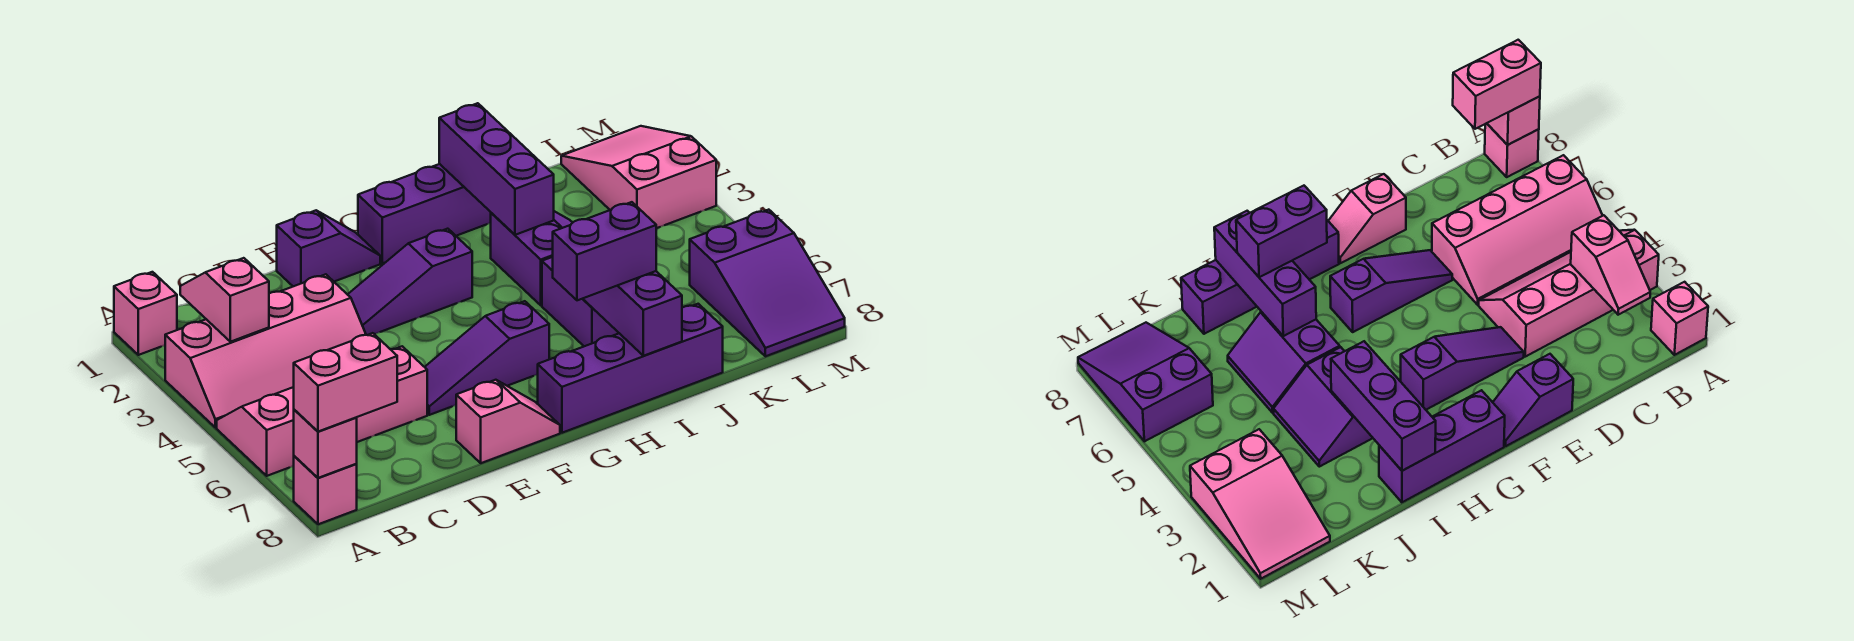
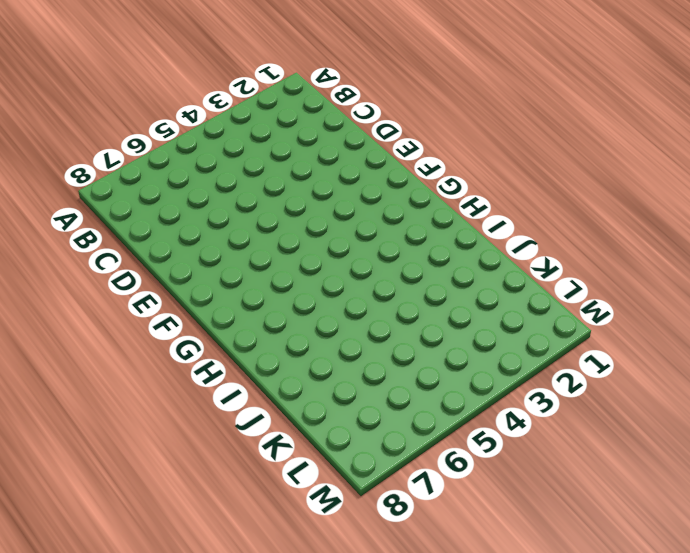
none -> pink brick A1 level 1
none -> pink slope A3:D4 level 1 top 3
none -> pink slope A5:D6 level 1 top 6

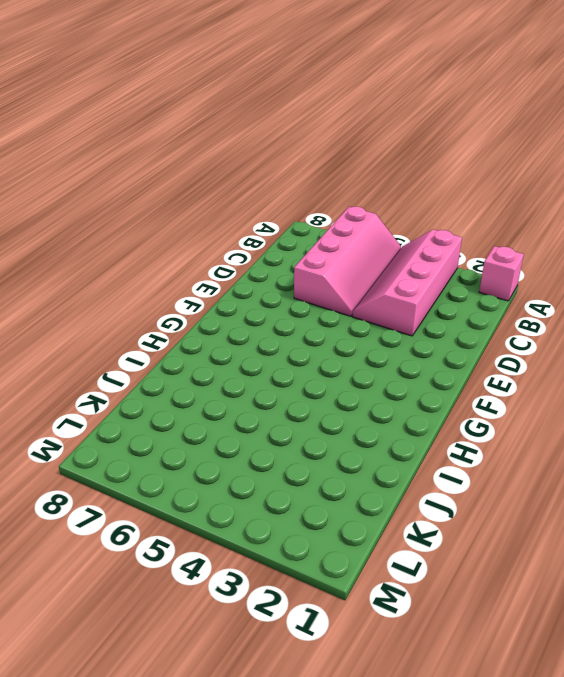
none -> pink brick A8 level 1
none -> purple slope E1:F1 level 1 top E
none -> purple slope E3:G3 level 1 top G

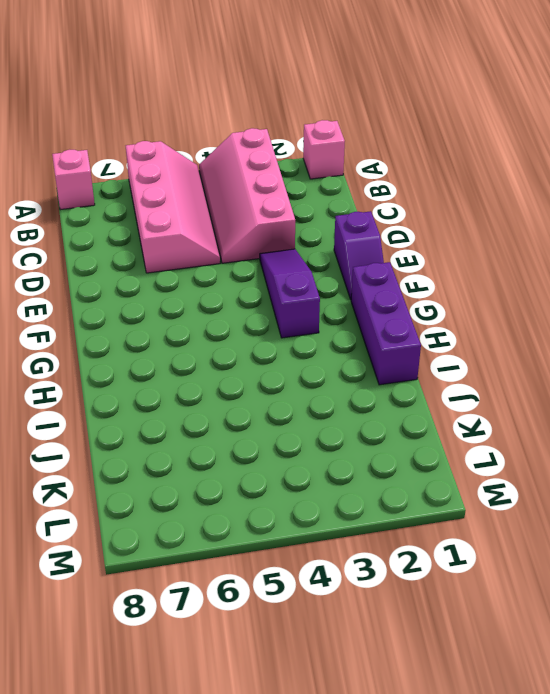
none -> purple slope E6:G6 level 1 top G
none -> pink slope E8:F8 level 1 top E
none -> purple brick G8:J8 level 1

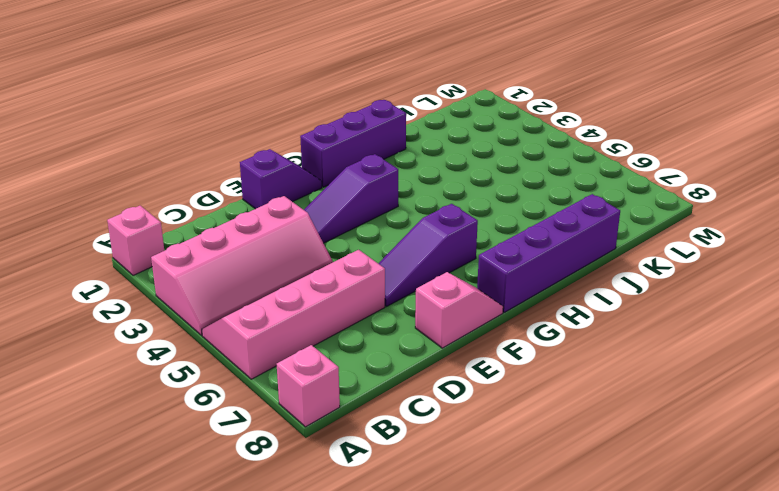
none -> purple slope I3:J4 level 1 top I
none -> purple slope I5:J6 level 1 top I
none -> pink slope L1:M3 level 1 top 3

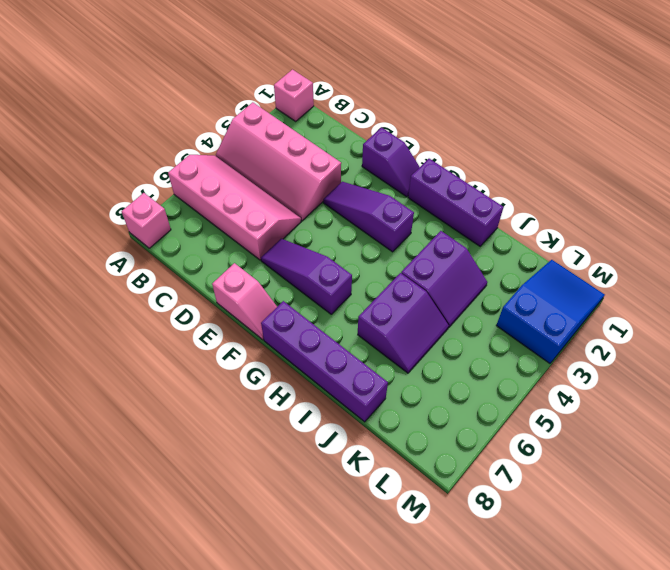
blue slope L1:M3 level 1 top 3 -> pink slope L1:M3 level 1 top 3
none -> purple slope L6:M8 level 1 top 6
none -> pink brick A8 level 2
none -> pink slope B2:B3 level 2 top 3

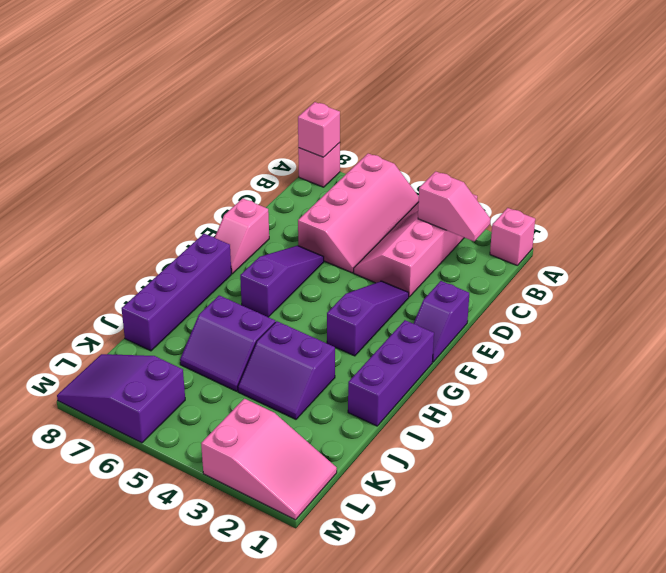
none -> purple brick I1:I3 level 2
none -> purple brick I6:I8 level 2
none -> pink brick A8:B8 level 3

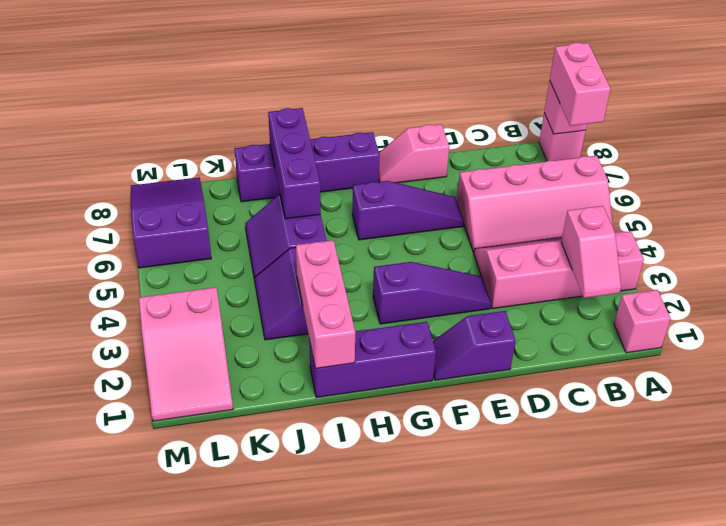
pink brick A7:A8 level 3 -> pink brick A8:B8 level 3
pink brick I1:I3 level 2 -> purple brick I1:I3 level 2
none -> purple brick H7:I7 level 3

